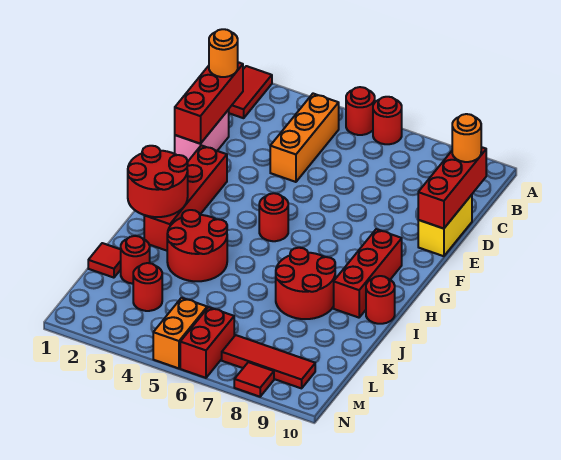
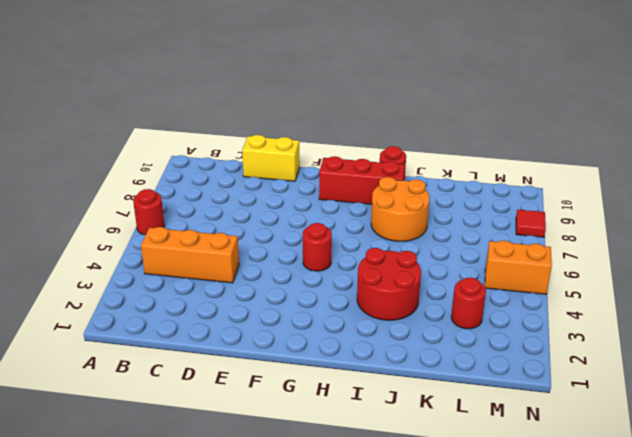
orange round brick I7:J8 level 1 -> red round brick I7:J8 level 1
none -> red tile A1:B1 level 1
none -> red round brick A5 level 1
none -> pink brick D1:E1 level 1

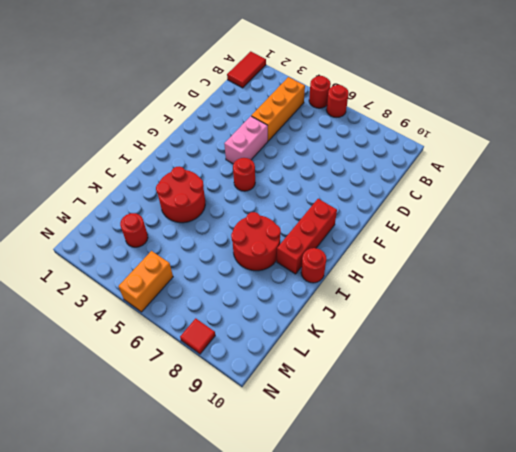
pink brick E4:F4 level 1 -> pink brick D1:E1 level 1
none -> yellow brick D10:E10 level 1
none -> red brick F2:I2 level 1
none -> red tile K1 level 1

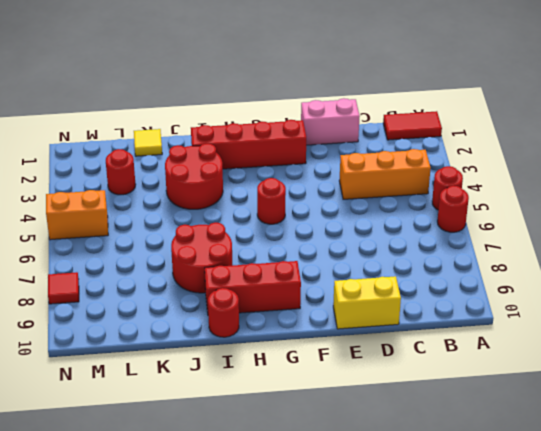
yellow tile K1 level 1 -> red tile K1 level 1
none -> red round brick K2 level 1
none -> red brick M6:N6 level 1
none -> red tile M7:M9 level 1

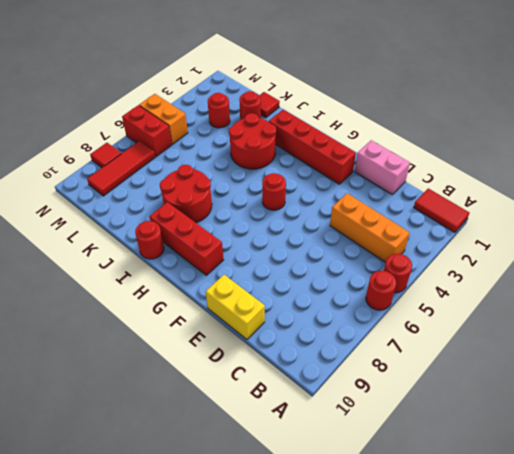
none -> red brick C1:E1 level 2
none -> red brick C10:E10 level 2
none -> red round brick H1:I2 level 2

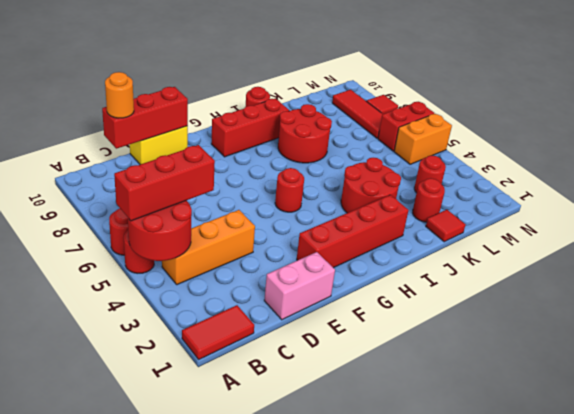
red round brick A4:B5 level 2 -> red round brick H1:I2 level 2
red brick A5:C5 level 3 -> red brick C1:E1 level 2
none -> orange round brick C1 level 3

